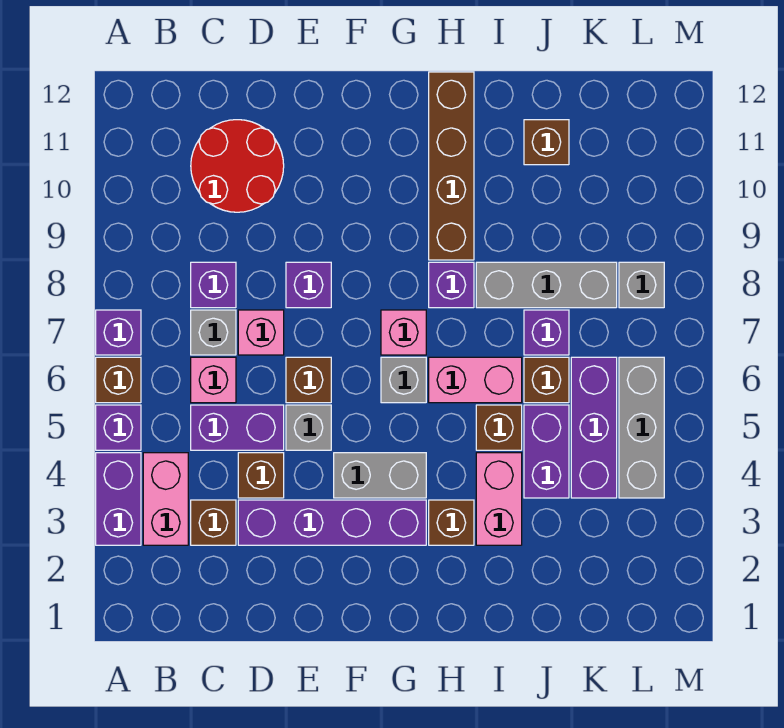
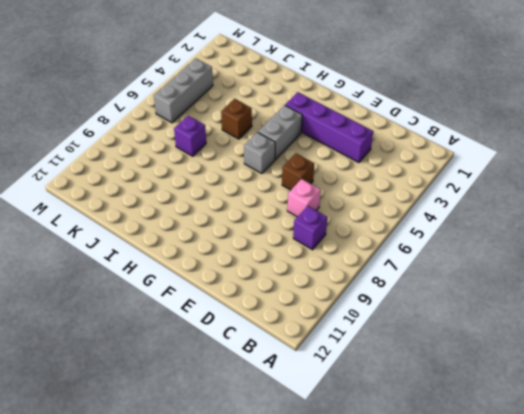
grey brick G4:G5 level 1 -> grey brick F4:G4 level 1
none -> purple brick A3:A4 level 1
none -> purple brick A5 level 1
none -> brown brick A6 level 1
none -> purple brick A7 level 1

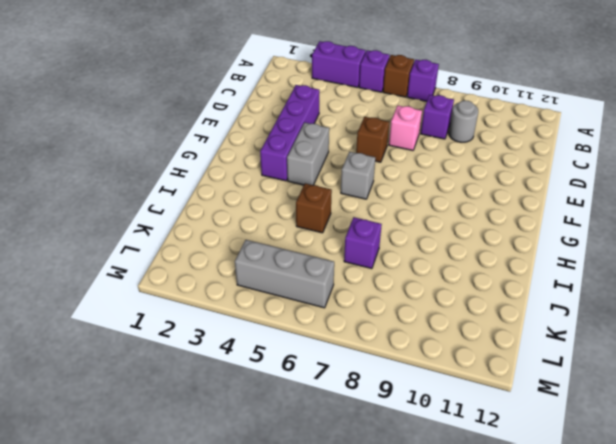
grey round brick C9 level 1 -> none
none -> pink brick B3:B4 level 1
none -> brown brick C3 level 1
none -> purple brick C5:D5 level 1
none -> pink brick C6 level 1

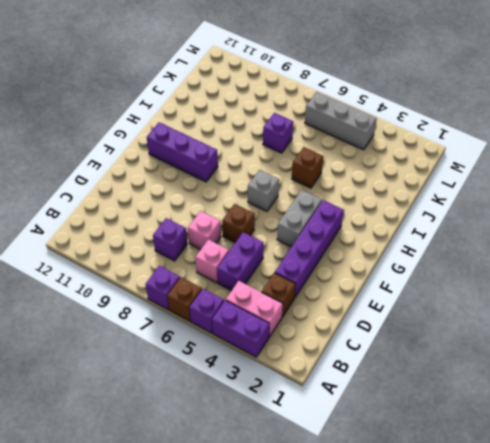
purple brick G9:G11 level 1 -> purple brick K4:K6 level 1
none -> grey brick C7 level 1
none -> red round brick C10:D11 level 1
none -> brown brick D4 level 1
none -> grey brick E5 level 1

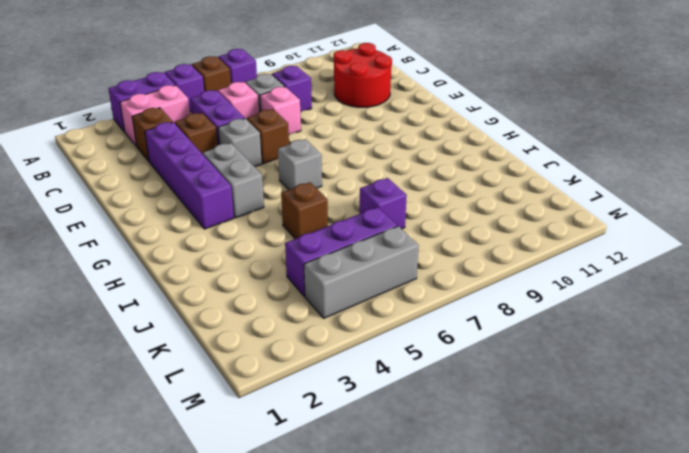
none -> purple brick E8 level 1
none -> pink brick G7 level 1
none -> brown brick H3 level 1
none -> pink brick H6:I6 level 1

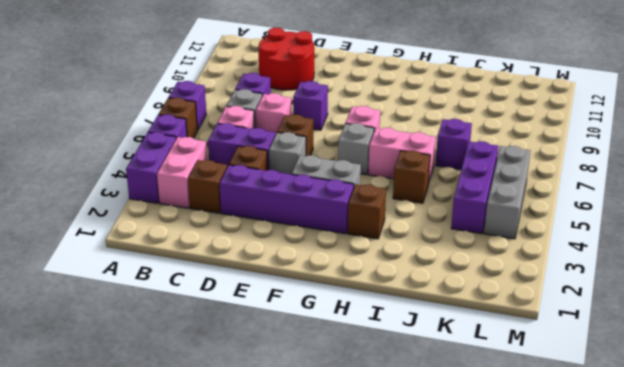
none -> purple brick H8 level 1
none -> brown brick H9:H12 level 1
none -> pink brick I3:I4 level 1
none -> grey brick I8:K8 level 1

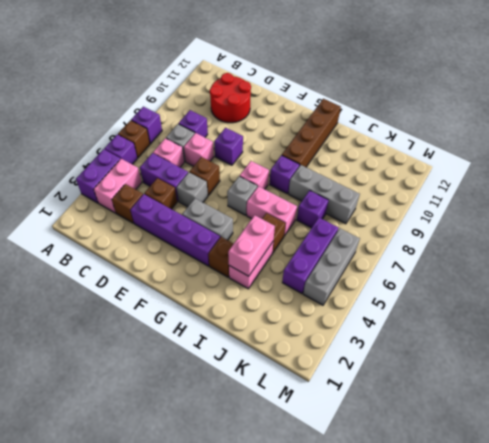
pink brick I3:I4 level 2 -> none
none -> purple brick J4:J5 level 1
none -> brown brick J6 level 1
none -> brown brick J11 level 1
none -> grey brick L8 level 1

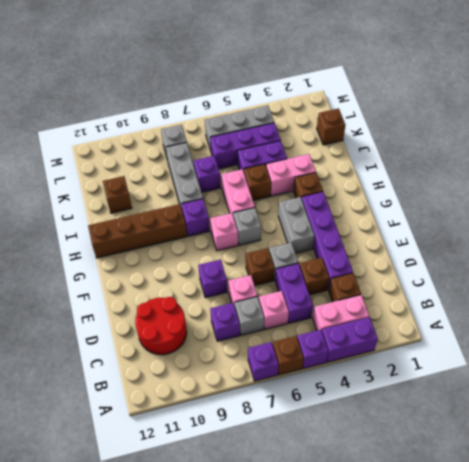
brown brick K1 level 1 -> brown brick J6 level 1

